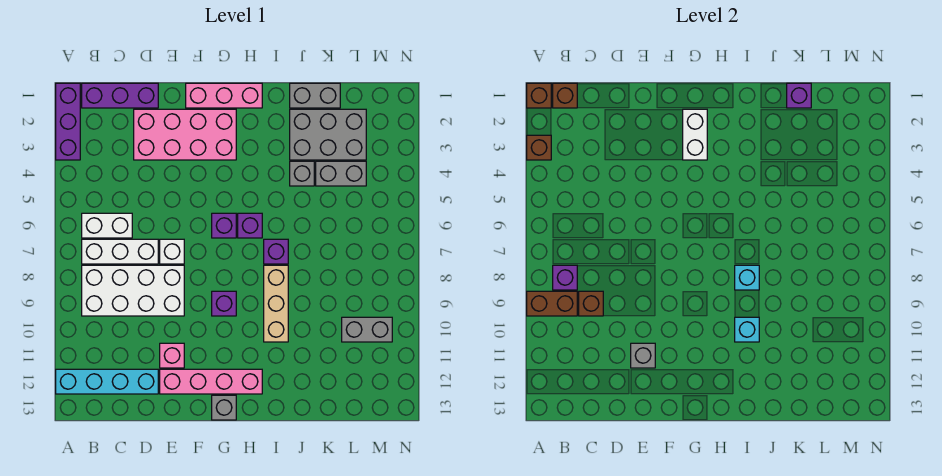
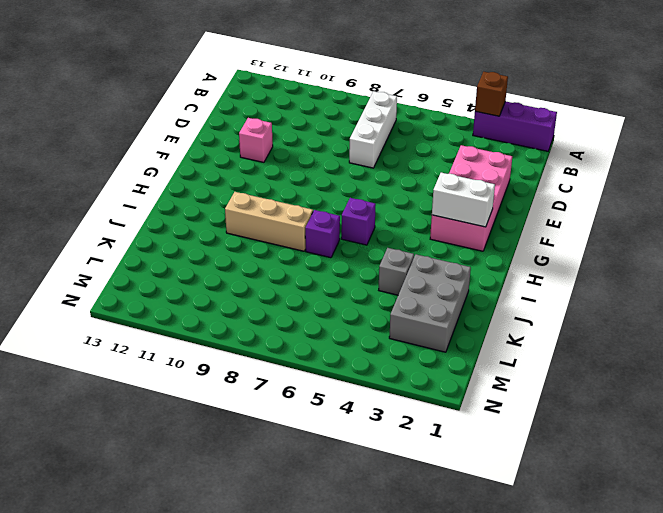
none -> cyan brick A12:D12 level 1
none -> purple brick B1:D1 level 1
none -> white brick B6:C6 level 1
none -> white brick B8:E9 level 1

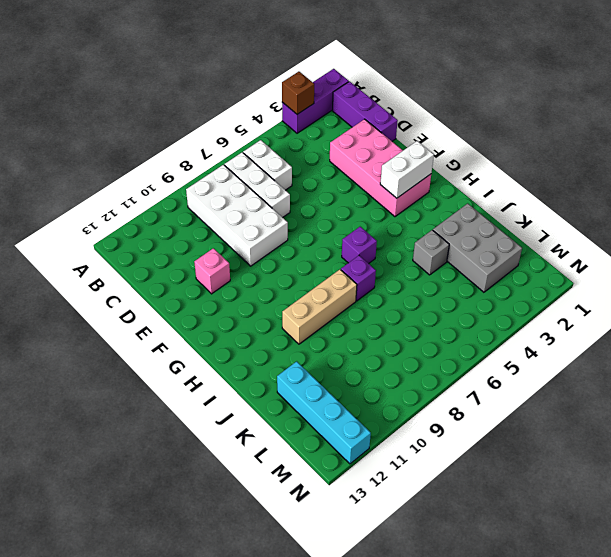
cyan brick K12:N12 level 1 -> cyan brick A12:D12 level 1
none -> white brick E7 level 1
none -> pink brick E12:H12 level 1
none -> pink brick F1:H1 level 1
none -> purple brick G6 level 1

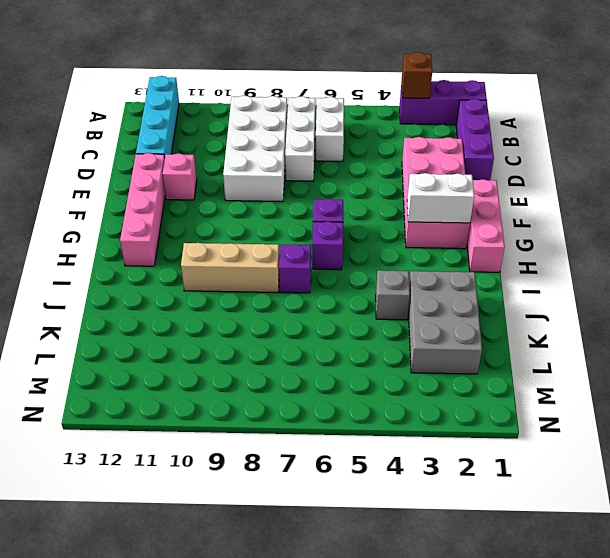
none -> white brick E7 level 1
none -> purple brick G9 level 1
none -> grey brick G13 level 1
none -> grey brick J1:K1 level 1

